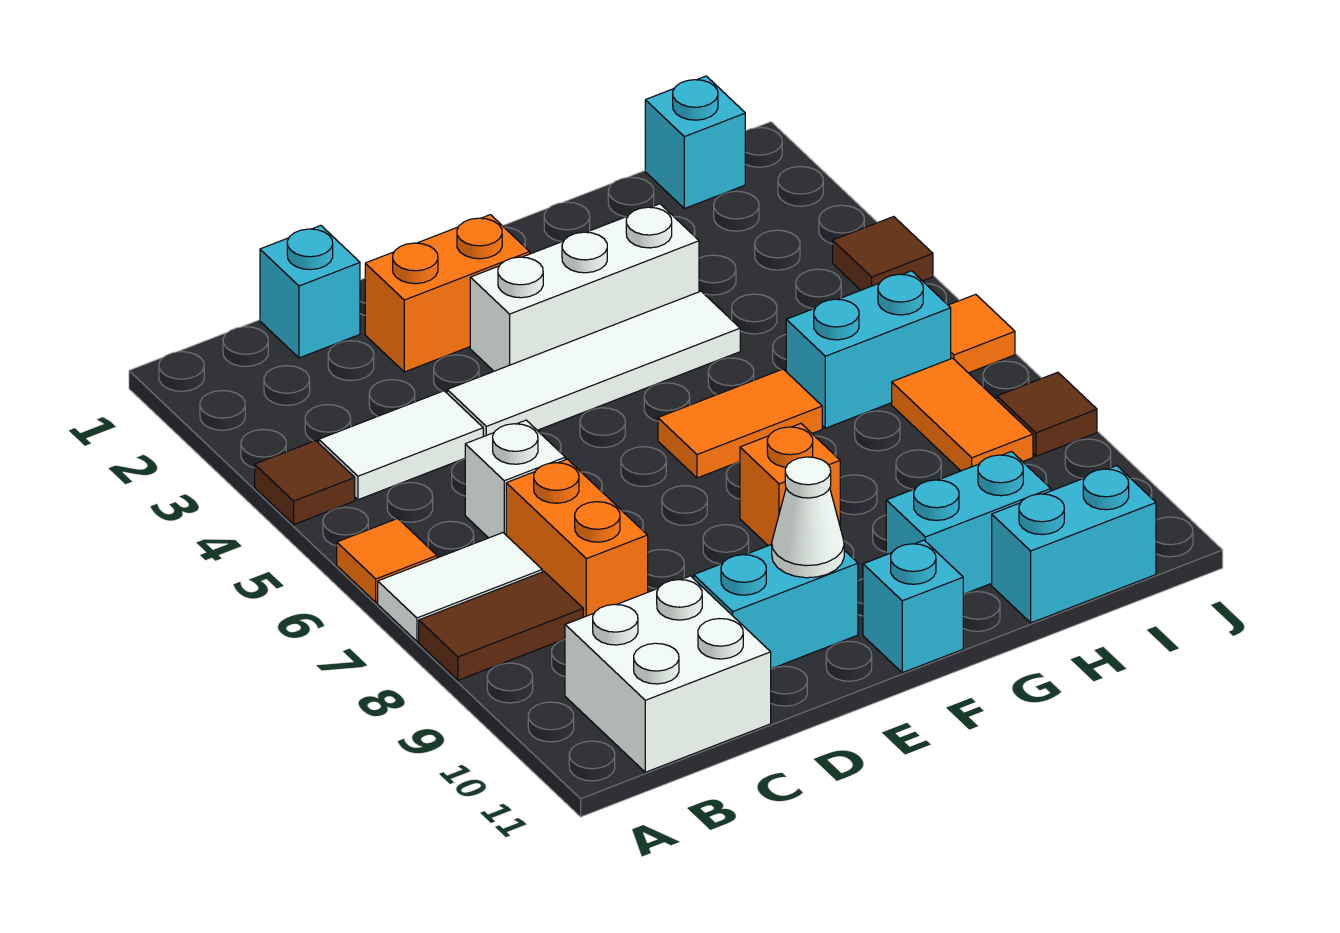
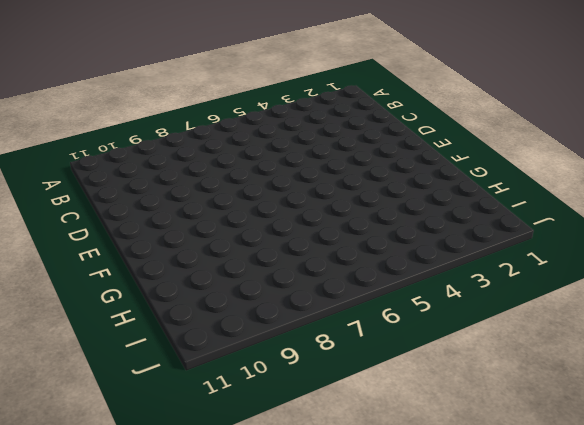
none -> brown tile A4 level 1
none -> orange tile A6 level 1
none -> white tile A7:B7 level 1

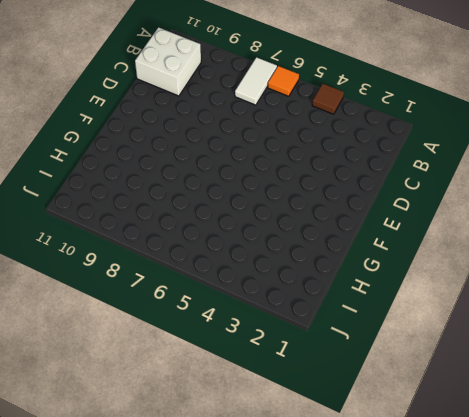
none -> brown tile A8:B8 level 1
none -> white tile B4:C4 level 1
none -> cyan brick C1 level 1

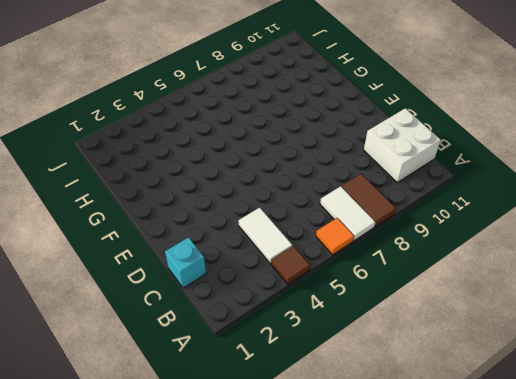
none -> white brick C6 level 1
none -> orange brick C7:C8 level 1
none -> orange brick D2:E2 level 1

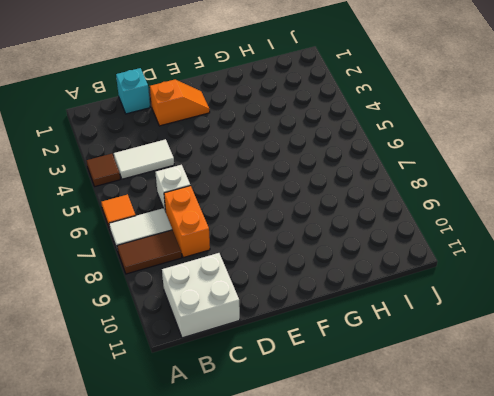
orange slope D2:E2 level 1 top D -> orange brick D2:E2 level 1
none -> white tile D4:G4 level 1
none -> cyan brick D10:E10 level 1
none -> white brick E3:G3 level 1

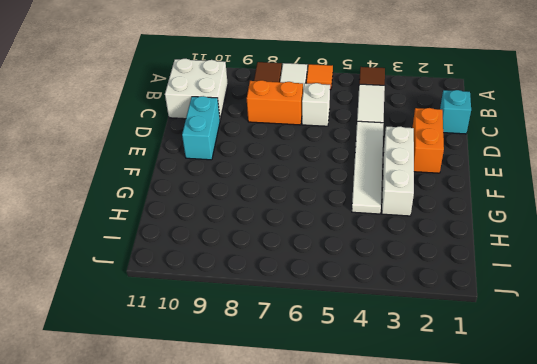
none -> orange tile F6:G6 level 1
none -> orange brick F8 level 1
none -> cyan brick F11 level 1

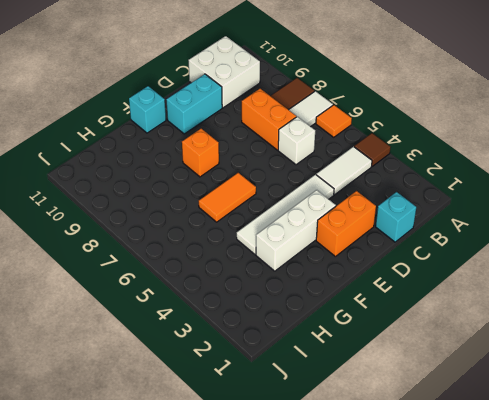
none -> cyan brick G10:H10 level 1
none -> cyan brick H6:I6 level 1
none -> cyan brick H11:I11 level 1

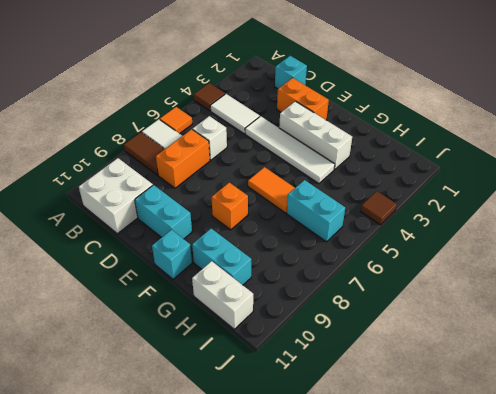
white brick H11:I11 level 1 -> cyan brick H11:I11 level 1
none -> cyan brick I1 level 1
none -> orange tile I7:I8 level 1
none -> orange tile J6 level 1

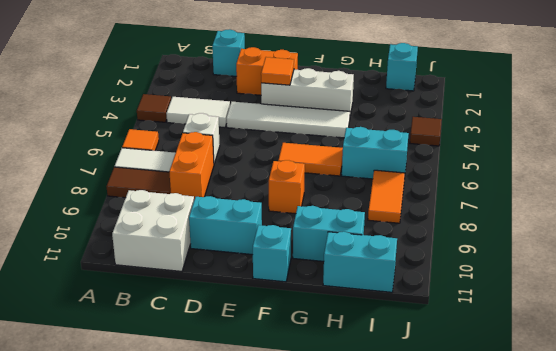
orange tile E3 level 2 -> orange tile J6 level 1
none -> brown tile J8 level 1
none -> white cone E10 level 2

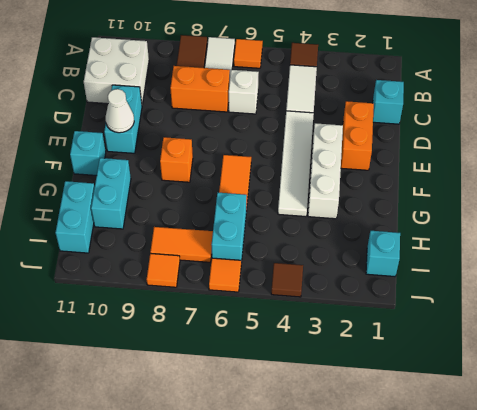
orange tile J8 level 1 -> brown tile J8 level 1

